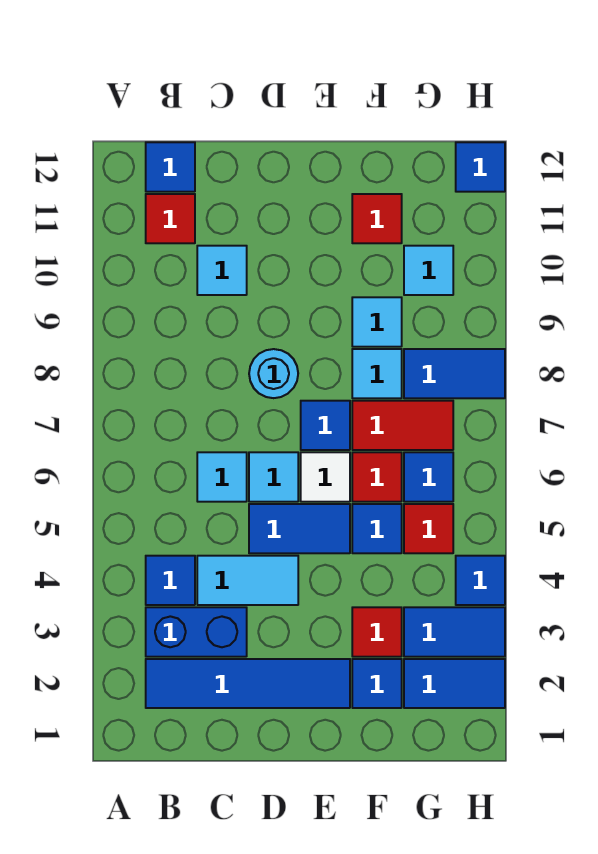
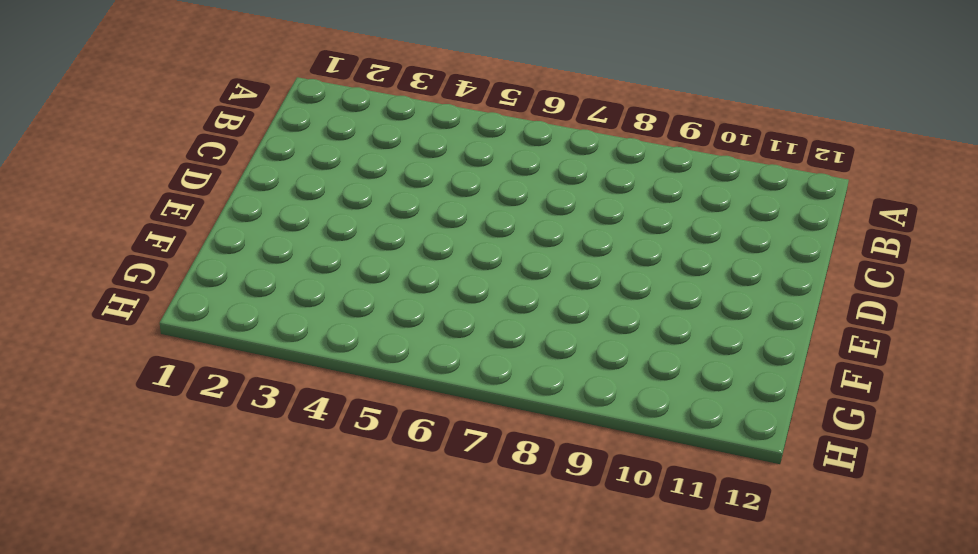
none -> blue tile B2:E2 level 1
none -> blue brick B3:C3 level 1
none -> blue tile B4 level 1

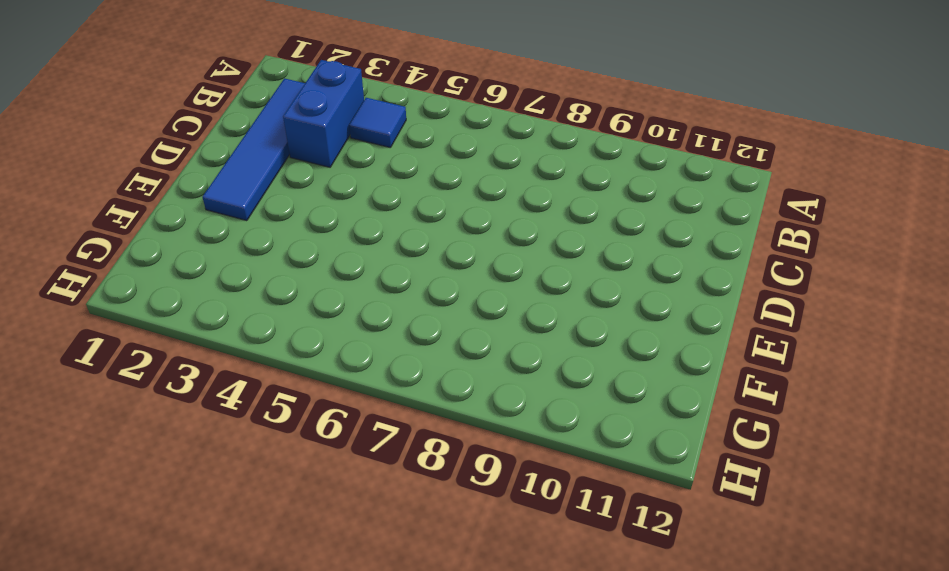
none -> red tile B11 level 1
none -> blue tile B12 level 1
none -> cyan tile C4:D4 level 1

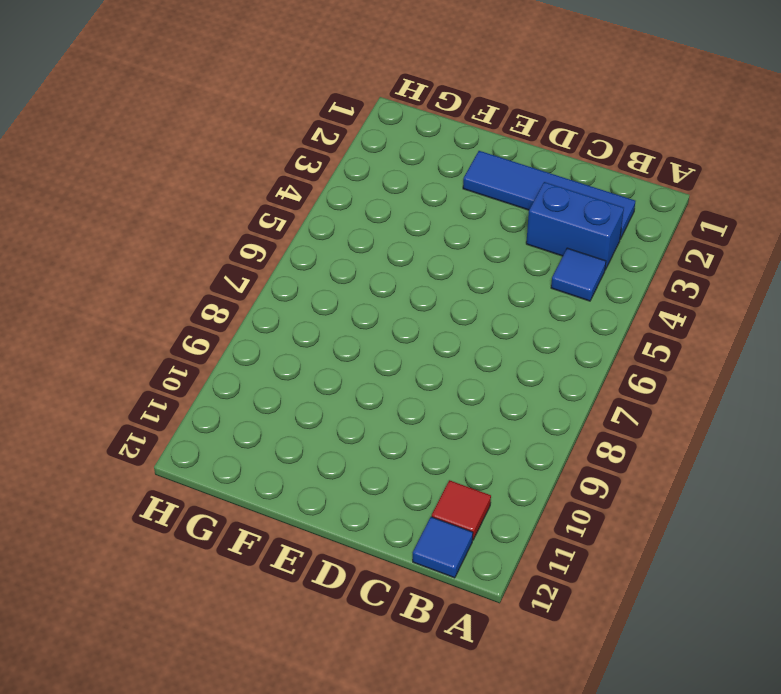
none -> cyan tile C4:D4 level 1
none -> cyan tile C6 level 1
none -> cyan tile C10 level 1

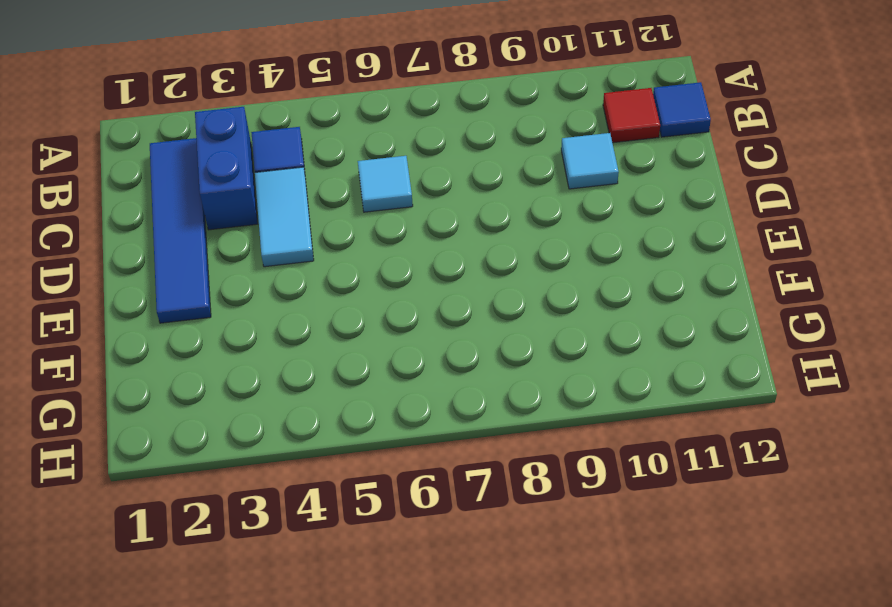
none -> blue tile D5:E5 level 1
none -> cyan tile D6 level 1
none -> cyan round brick D8 level 1

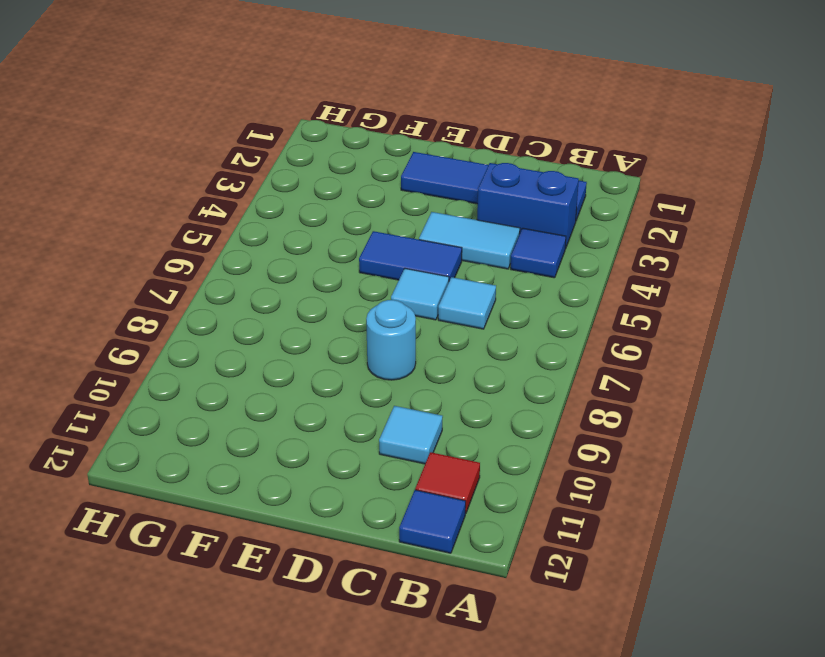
none -> white tile E6 level 1
none -> blue tile E7 level 1
none -> blue tile F2 level 1

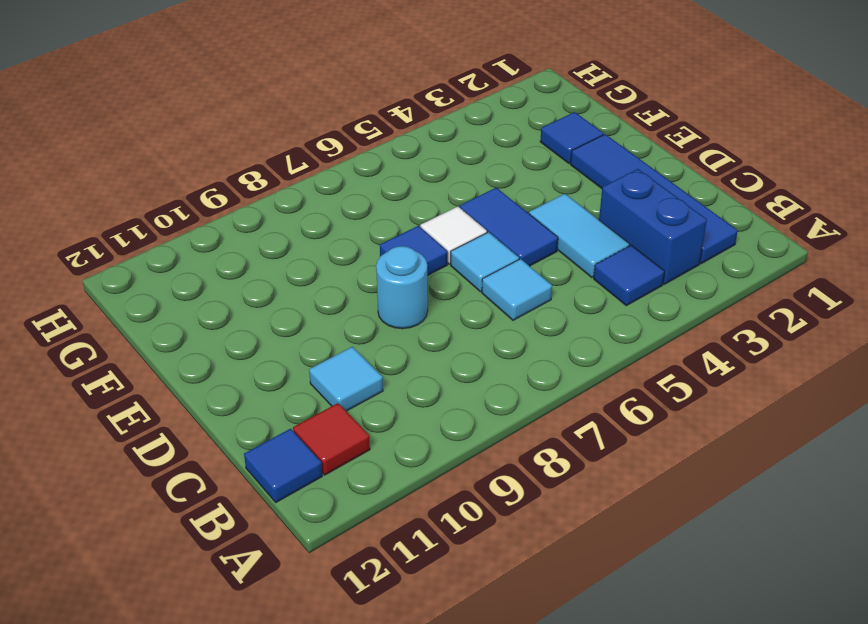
none -> red tile F3 level 1
none -> blue tile F5 level 1
none -> red tile F6 level 1

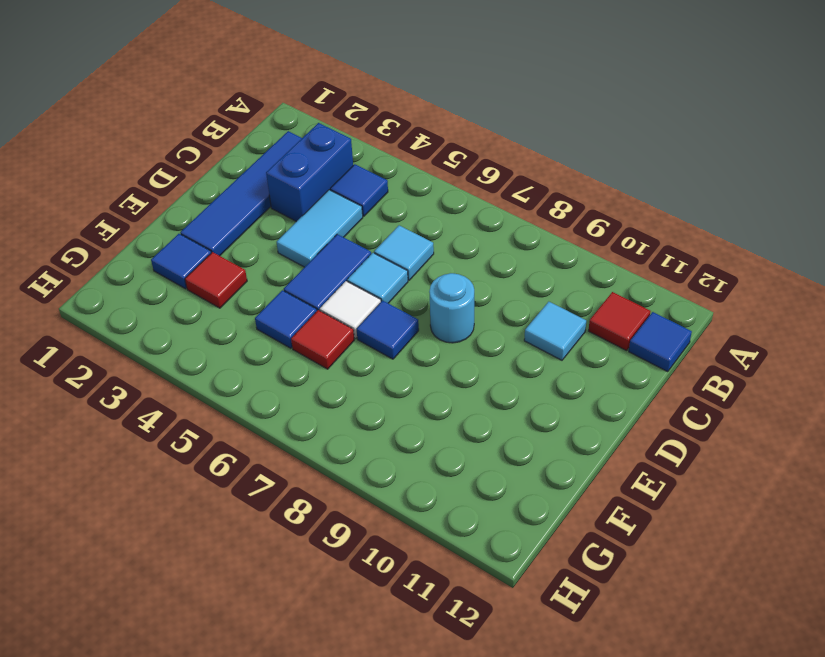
none -> red tile F7:G7 level 1
none -> cyan tile F8 level 1
none -> cyan tile F9 level 1

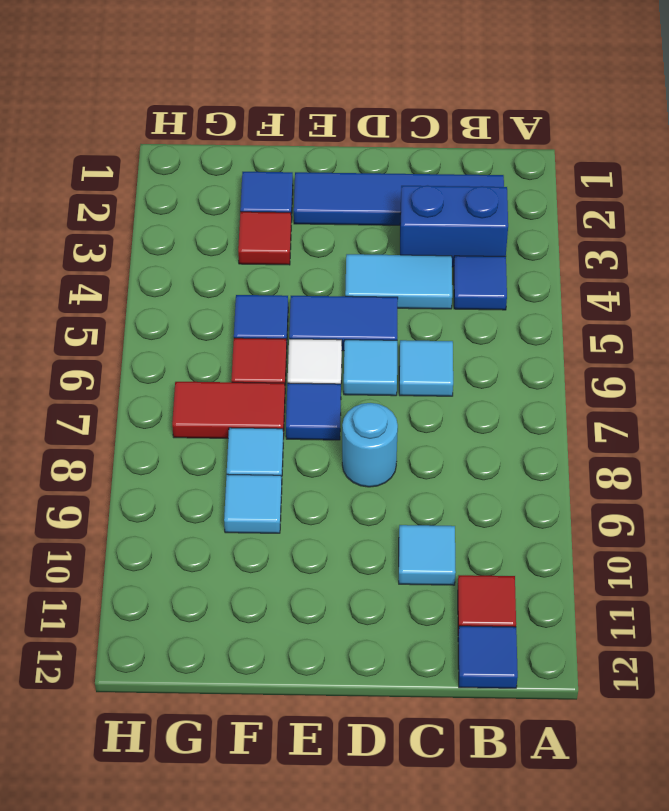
none -> red tile F11 level 1
none -> blue tile G2:H2 level 1
none -> blue tile G3:H3 level 1

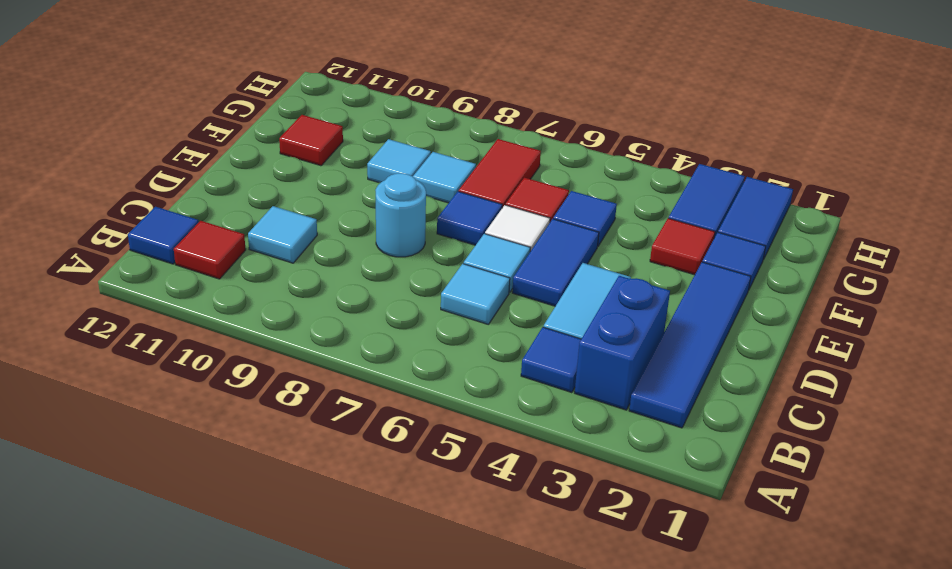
none -> red tile G5 level 1
none -> blue tile G6 level 1
none -> blue tile G8:H8 level 1

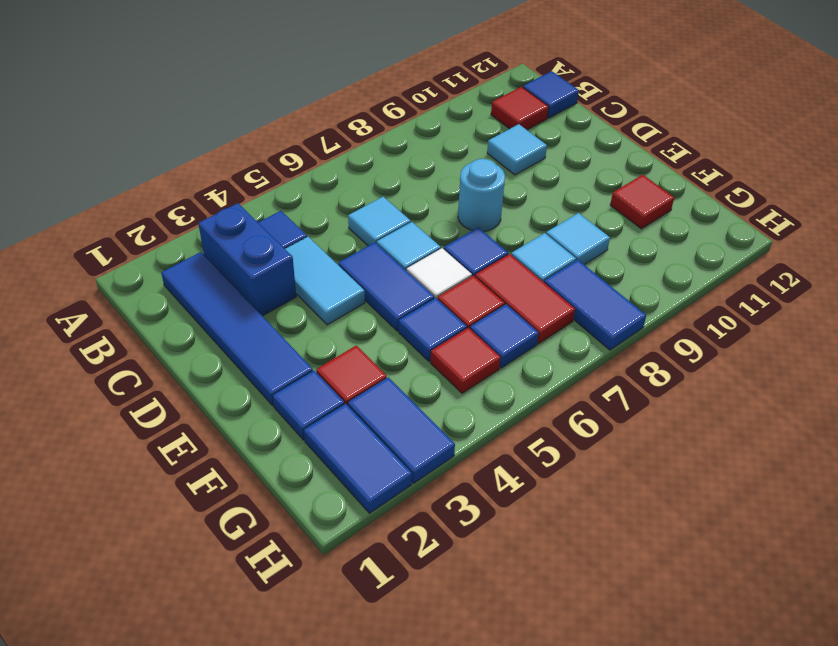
none -> cyan tile G10 level 1
none -> blue tile H4 level 1
none -> blue tile H12 level 1

